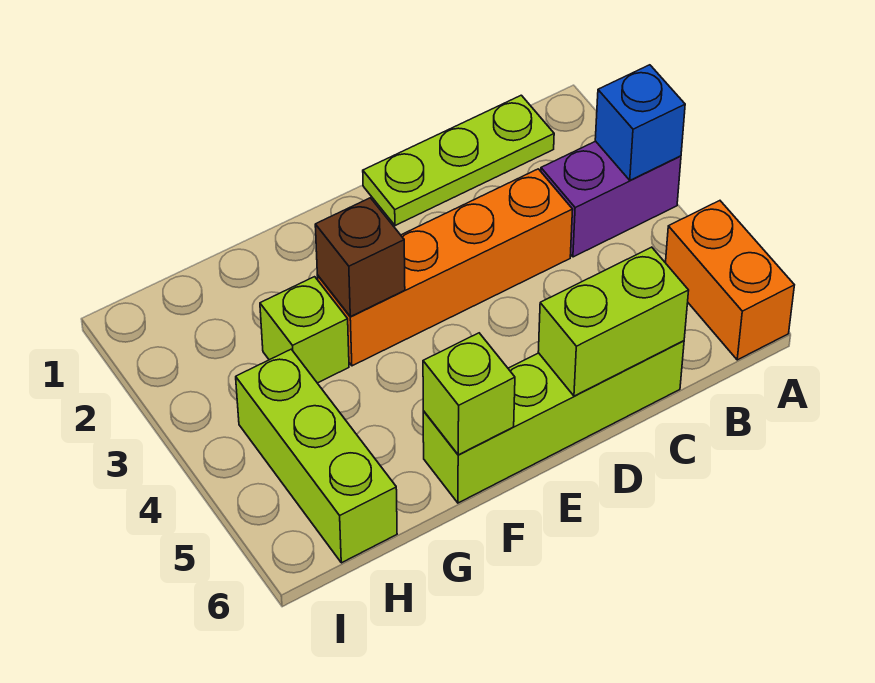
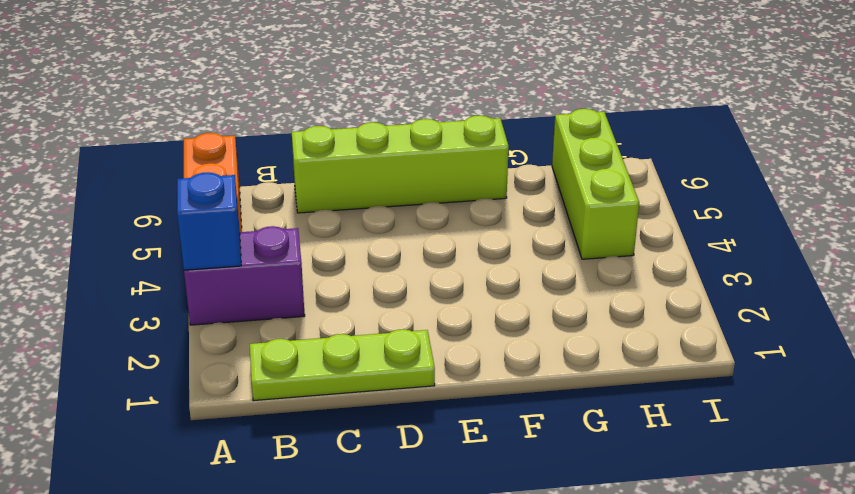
none -> orange brick C3:F3 level 1
none -> lime brick G3 level 1

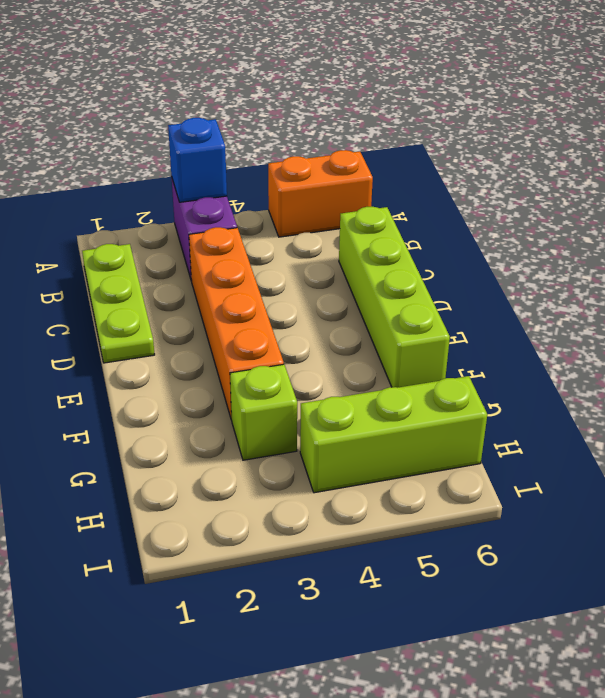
none -> lime brick C6:D6 level 2
none -> brown brick F3 level 2

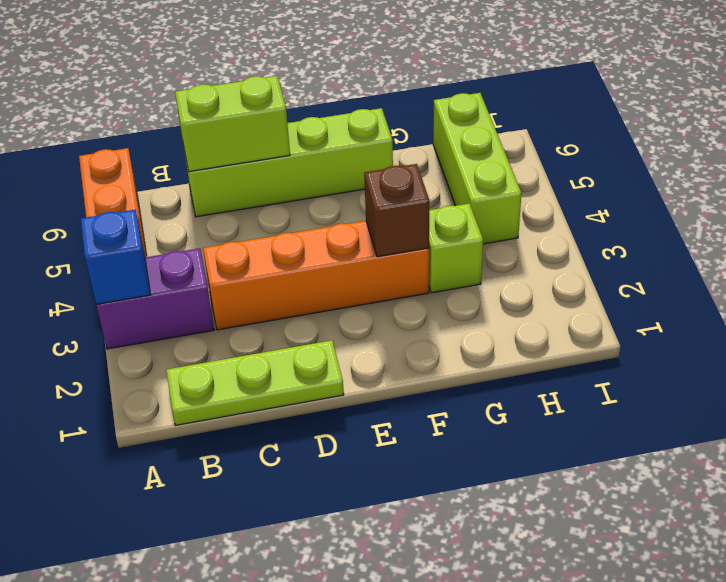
none -> lime brick F6 level 2

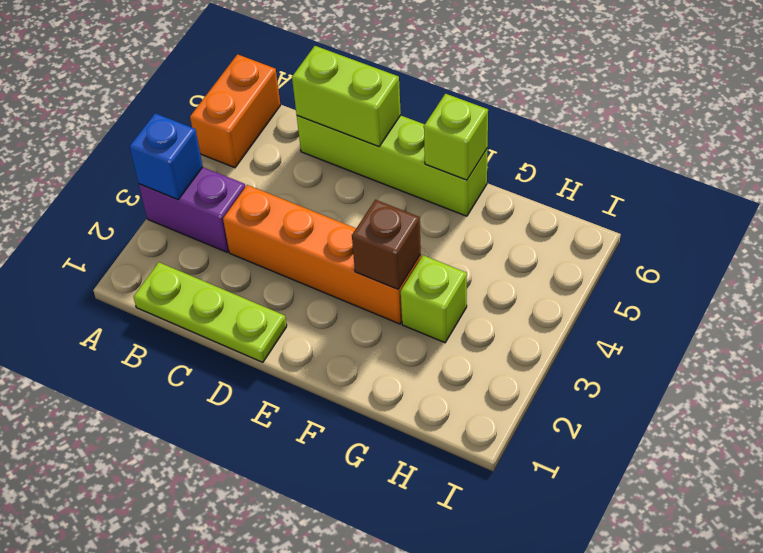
none -> lime brick H4:H6 level 1

